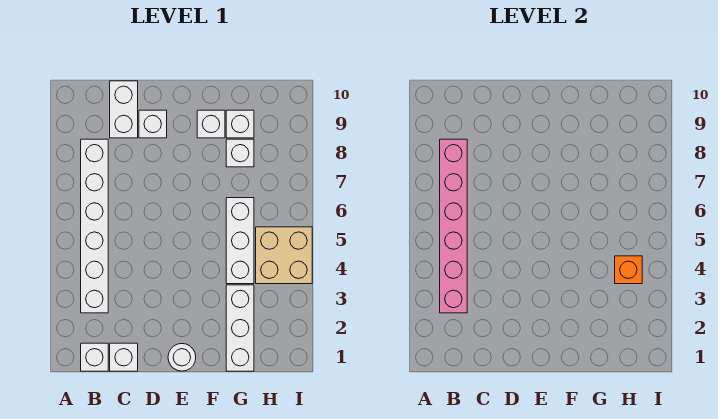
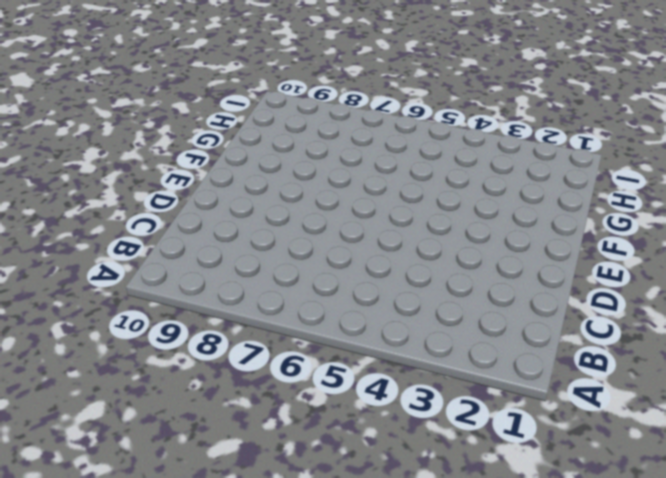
none -> white brick B1 level 1
none -> white brick B3:B8 level 1
none -> white brick C1 level 1

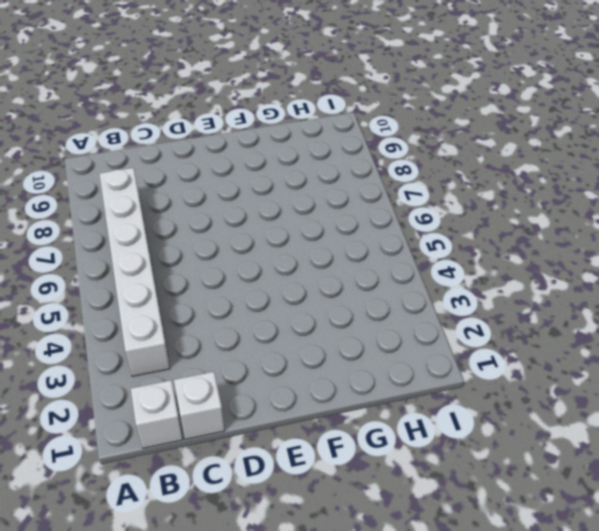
none -> white brick C9:C10 level 1
none -> white brick D9 level 1
none -> white round brick E1 level 1

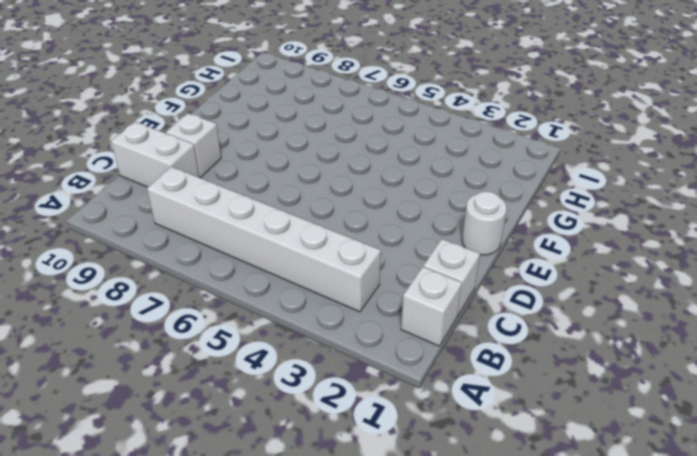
none -> white brick F9 level 1
none -> white brick G1:G3 level 1
none -> white brick G4:G6 level 1

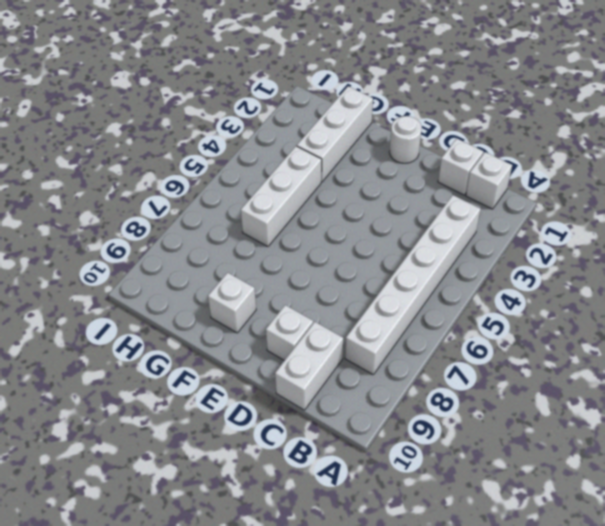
none -> white brick G8 level 1
none -> white brick G9 level 1
none -> tan brick H4:I5 level 1

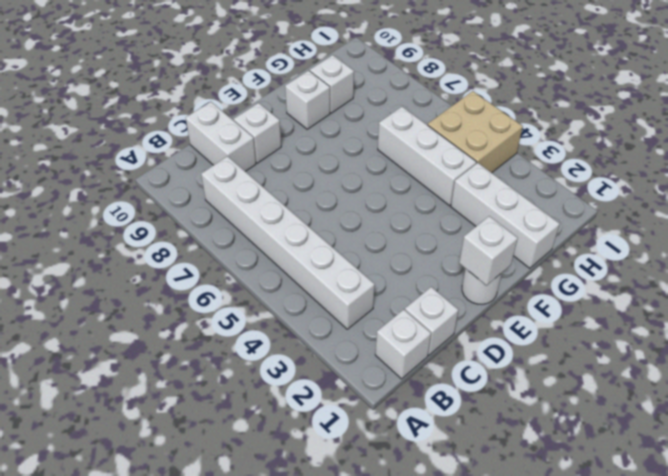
white brick E1 level 2 -> white brick G8 level 1
none -> pink brick B3:B8 level 2
none -> orange brick H4 level 2

